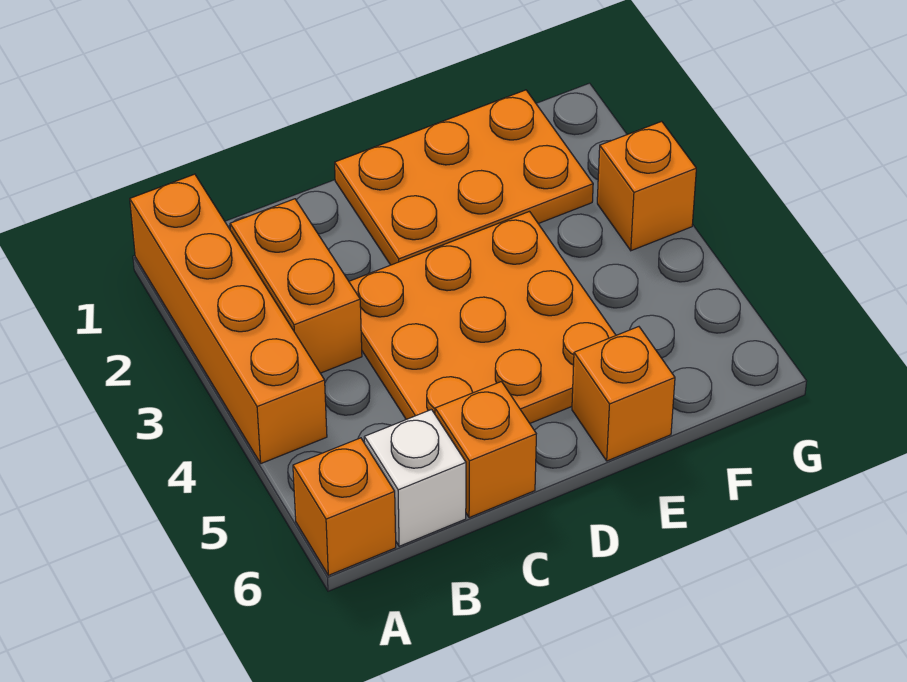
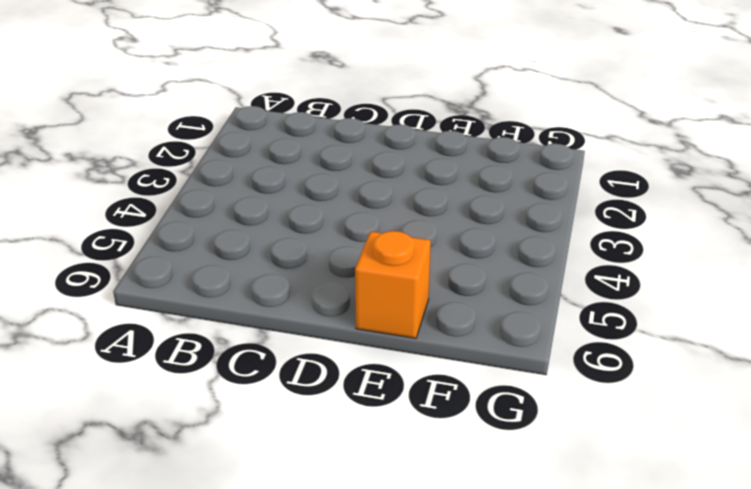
none -> orange brick A1:A4 level 1
none -> orange brick A6 level 1

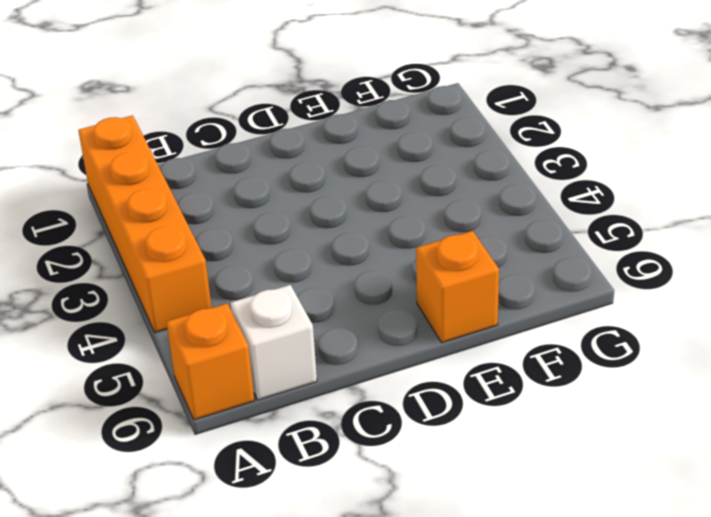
none -> orange brick B2:B3 level 1
none -> orange plate C3:E5 level 1

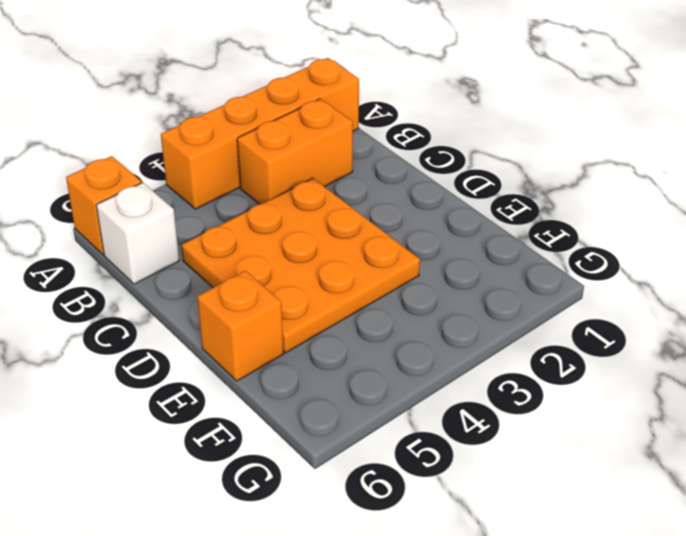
none -> orange brick C6 level 1
none -> orange plate D1:F2 level 1

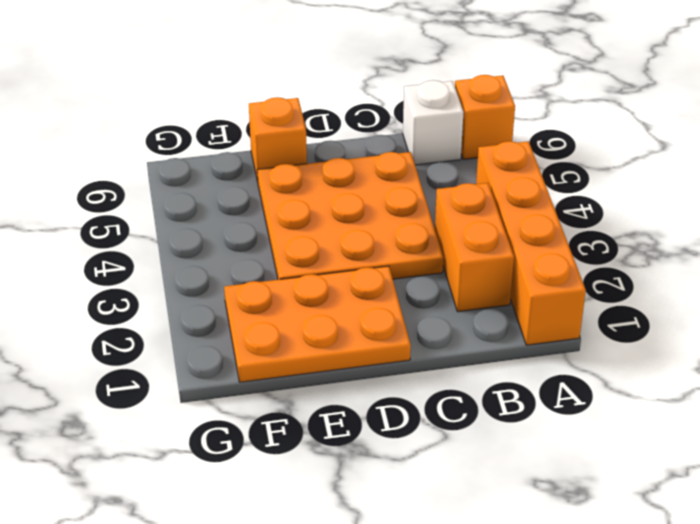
none -> orange brick C6 level 1
none -> orange brick G3 level 1

